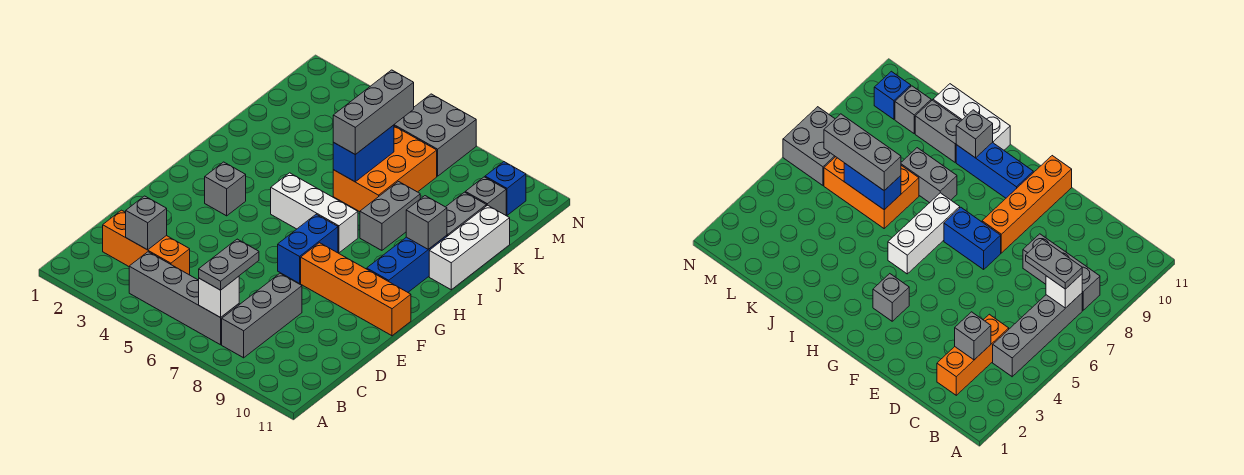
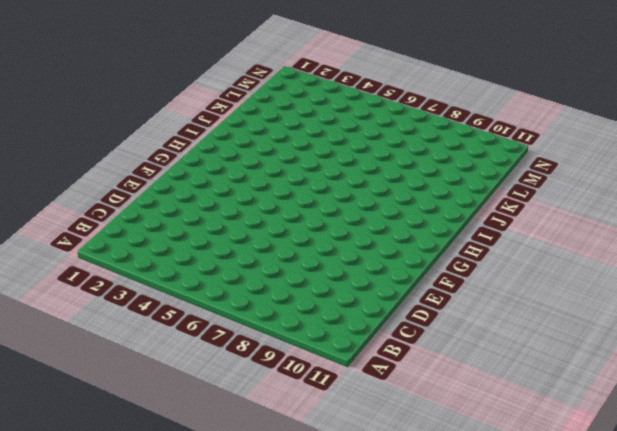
none -> grey brick B4:B7 level 1
none -> grey brick B8:D8 level 1
none -> orange brick C2:C4 level 1

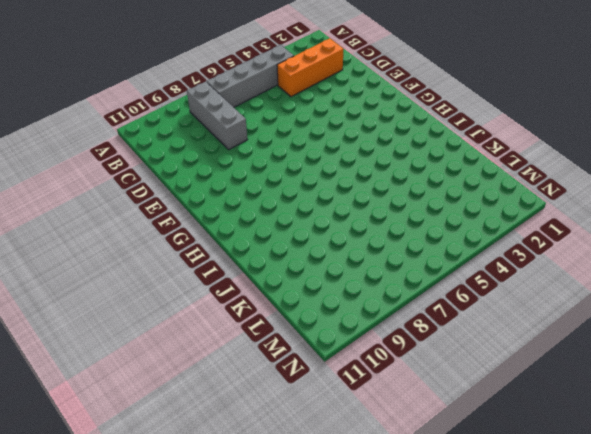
none -> blue brick F7:G7 level 1
none -> orange brick F8:F11 level 1
none -> grey brick G3 level 1

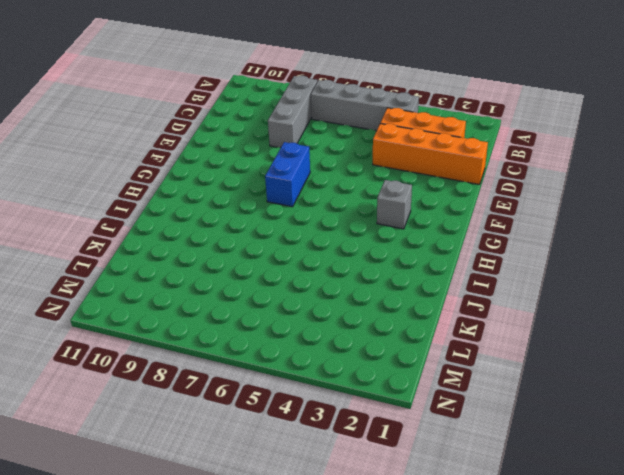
orange brick D1:D4 level 1 -> orange brick F8:F11 level 1
none -> blue brick G10:I10 level 1
none -> white brick H5:H7 level 1
none -> grey brick I8:J8 level 1

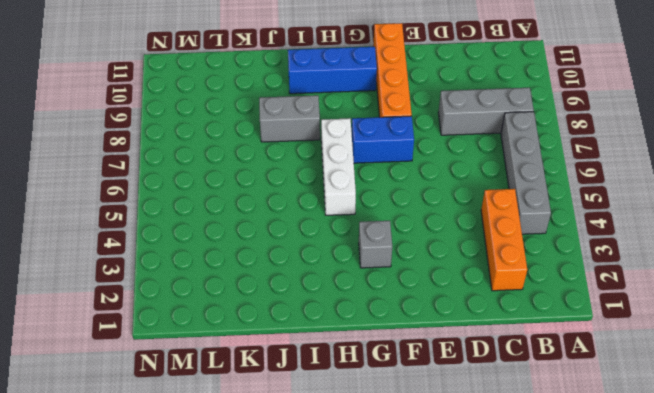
none -> white brick I11:K11 level 1
none -> orange brick J6:L7 level 1
none -> grey brick J10:K10 level 1

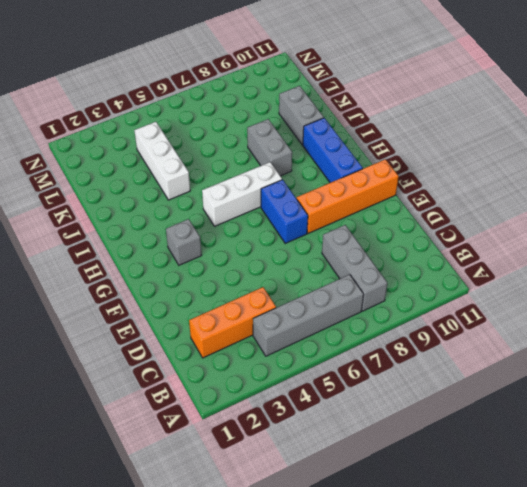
white brick J4:L4 level 1 -> white brick I11:K11 level 1
none -> orange brick J6:L7 level 1
none -> grey brick L10 level 1
none -> grey brick M6:N7 level 1

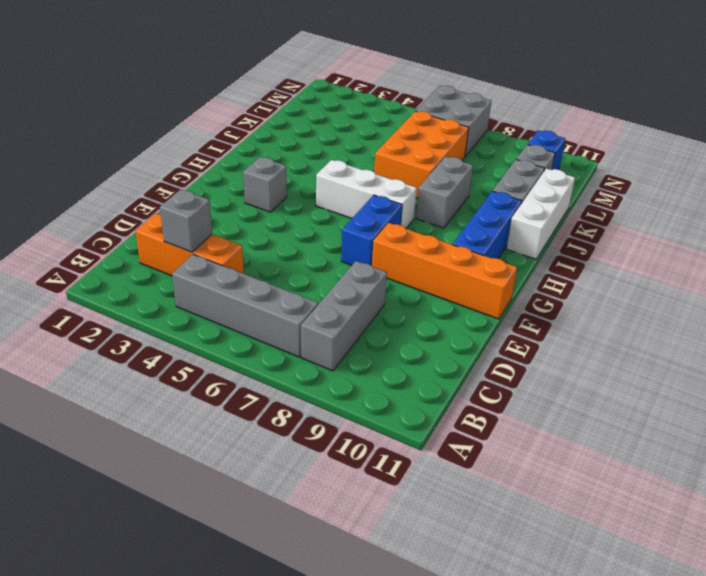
none -> white brick B7 level 2
none -> grey brick I10 level 2
none -> blue brick J6:K6 level 2

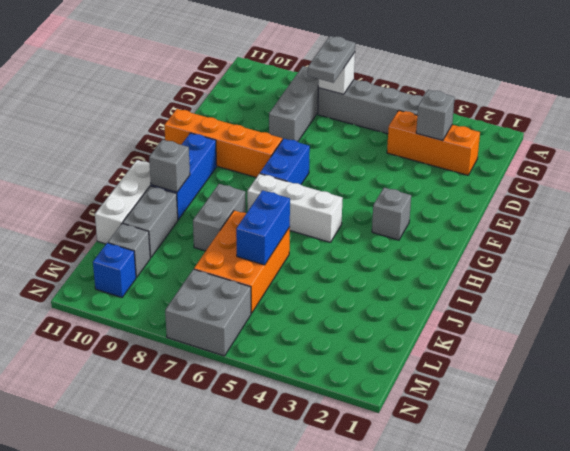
none -> grey brick J6:L6 level 3

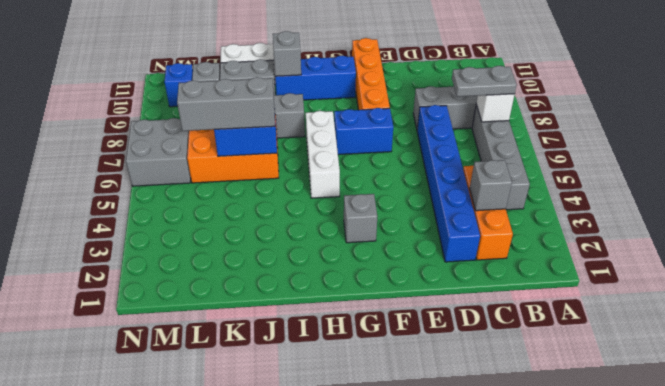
blue brick D2:D7 level 1 -> none

